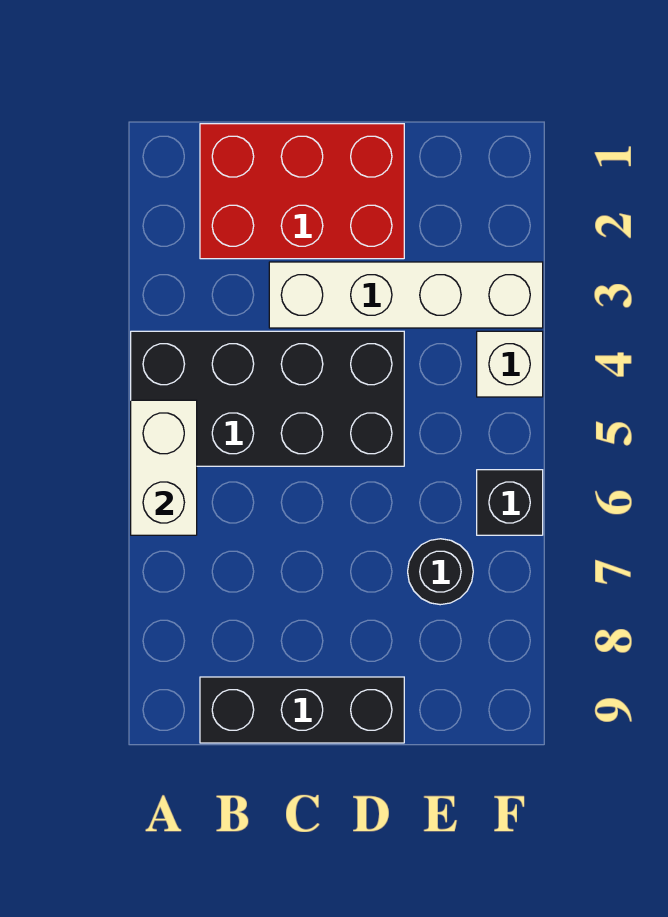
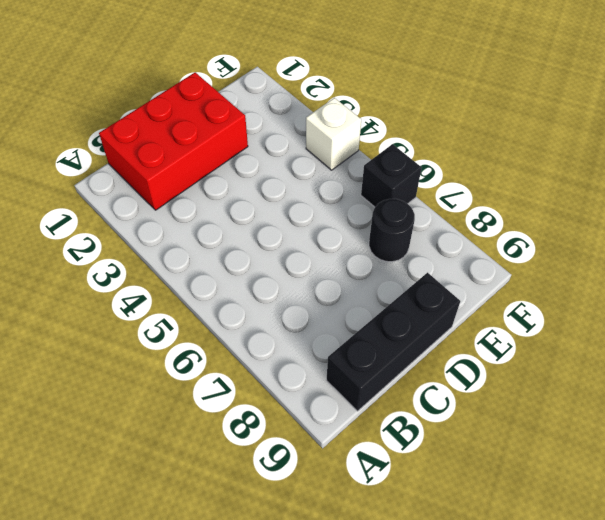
none -> black brick A4:D5 level 1
none -> white brick C3:F3 level 1

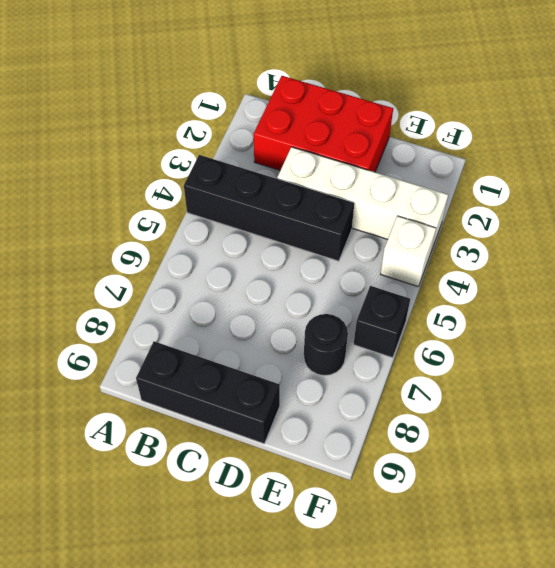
black brick A4:D4 level 1 -> black brick A4:D5 level 1
none -> white brick A5:A6 level 2

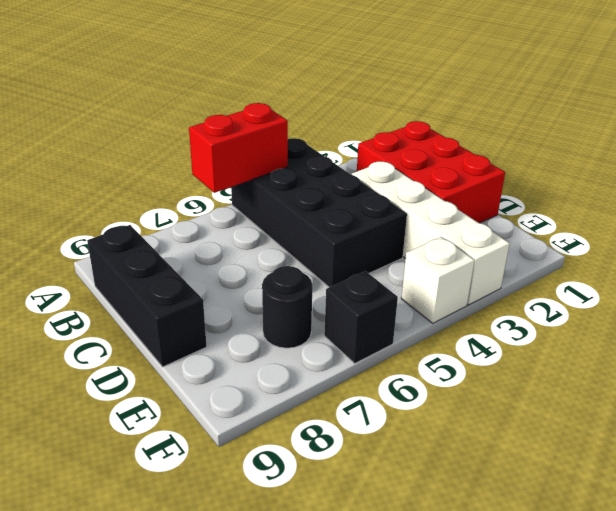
red brick A5:A6 level 2 -> white brick A5:A6 level 2

